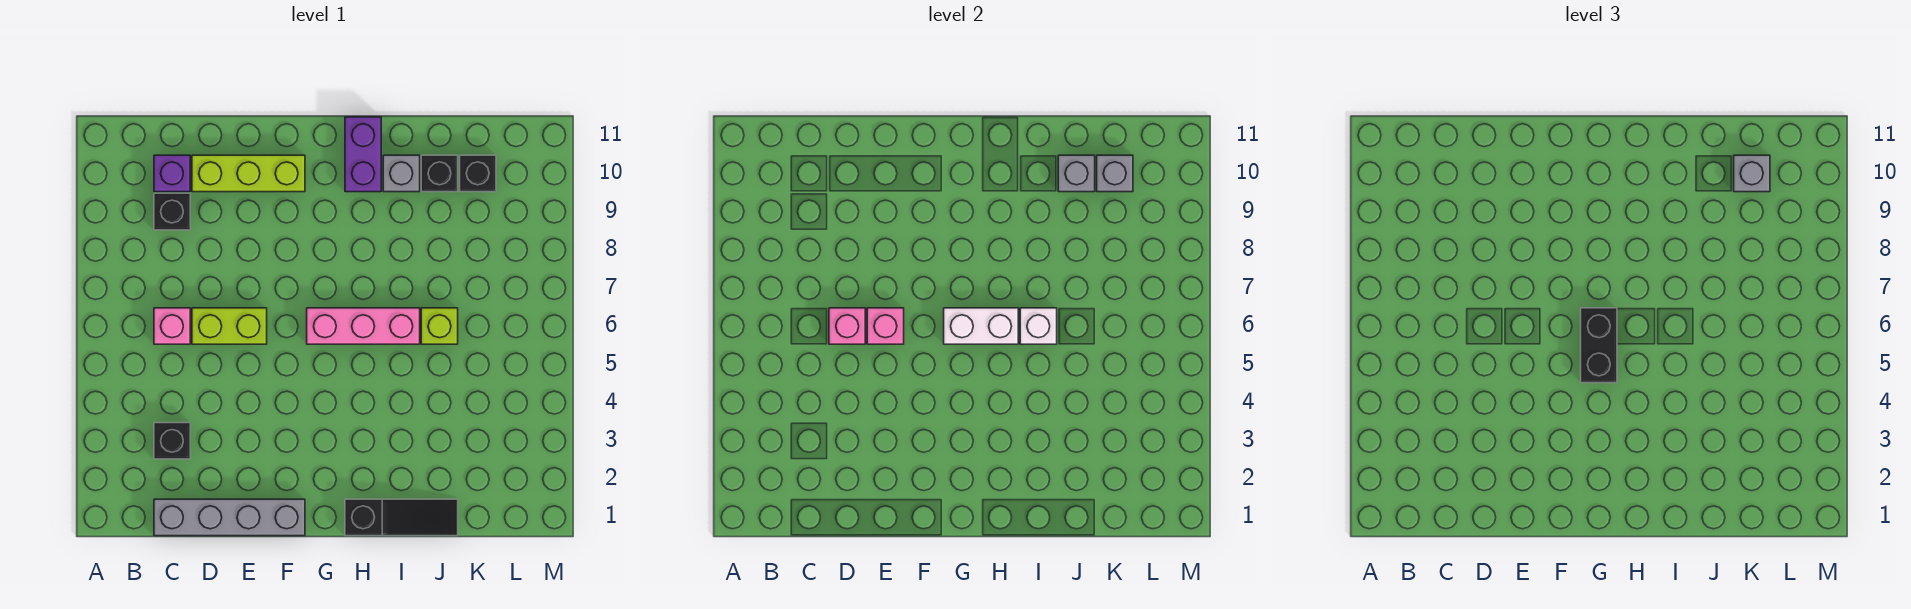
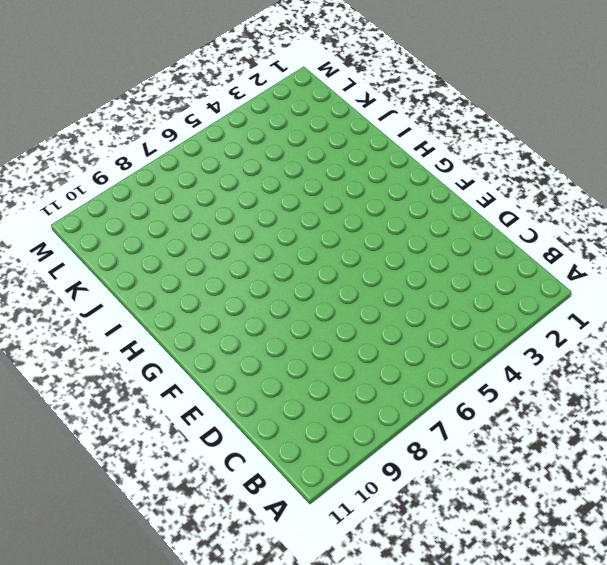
none -> grey brick C1:F1 level 1
none -> black brick C3 level 1
none -> pink brick C6 level 1

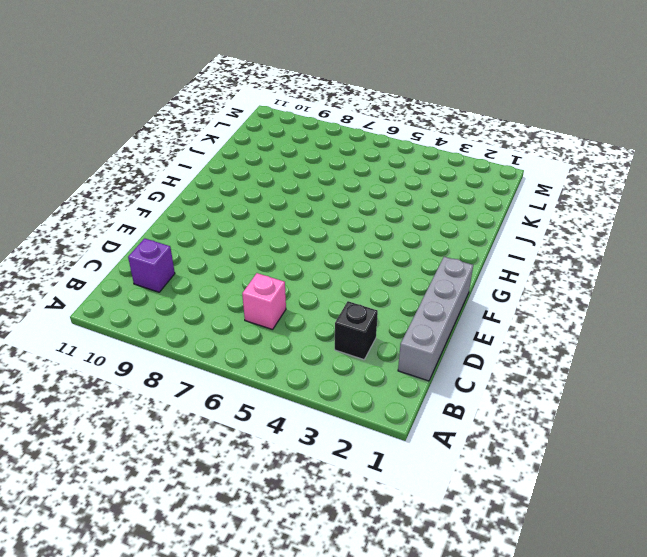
none -> black brick C9 level 1
none -> lime brick D6:E6 level 1
none -> lime brick D10:F10 level 1

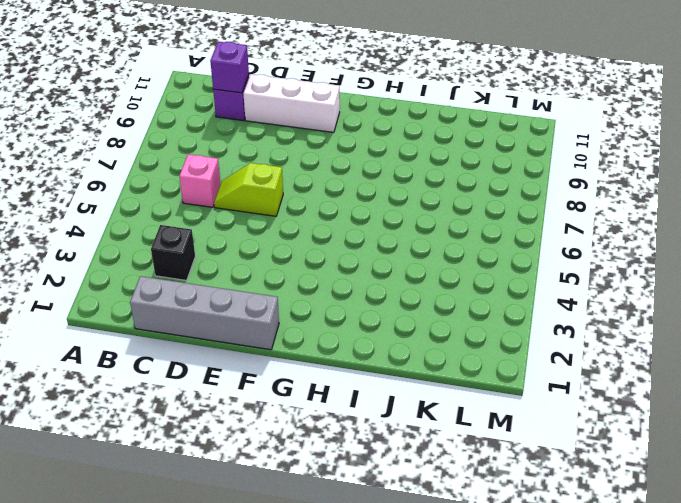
purple brick C10 level 2 -> none
lime slope D6:E6 level 1 top E -> lime brick D6:E6 level 1
white brick D10:F10 level 1 -> lime brick D10:F10 level 1
none -> black brick C9 level 1
none -> pink brick G6:I6 level 1
none -> black slope H1:J1 level 1 top H

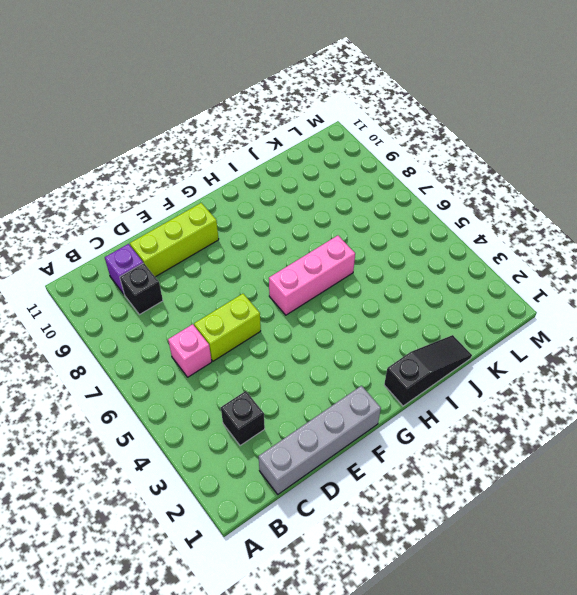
none -> purple brick H10:H11 level 1
none -> grey brick I10 level 1
none -> lime brick J6 level 1

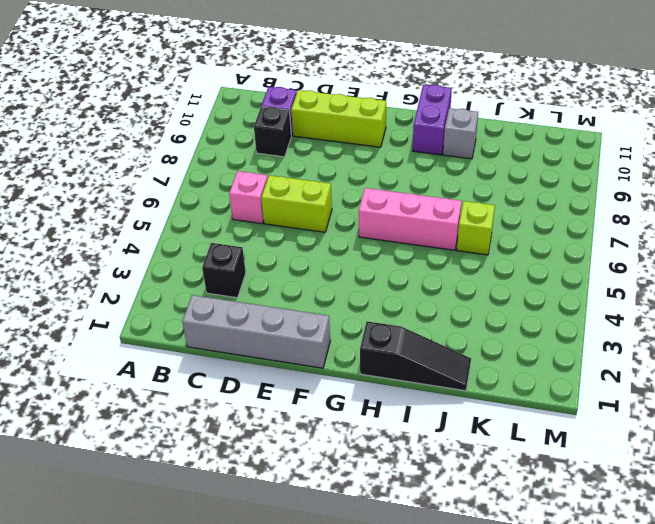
none -> black brick J10 level 1
none -> black brick K10 level 1
none -> pink brick D6 level 2

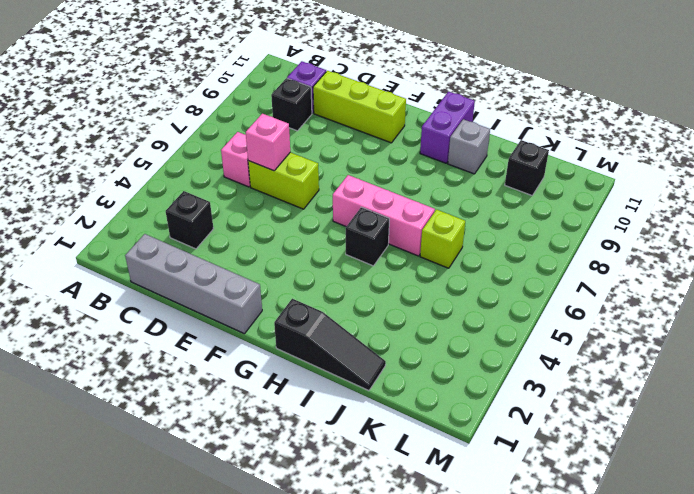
black brick H5 level 1 -> black brick J10 level 1
none -> pink brick E6 level 2
none -> white brick G6:H6 level 2
none -> white brick I6 level 2

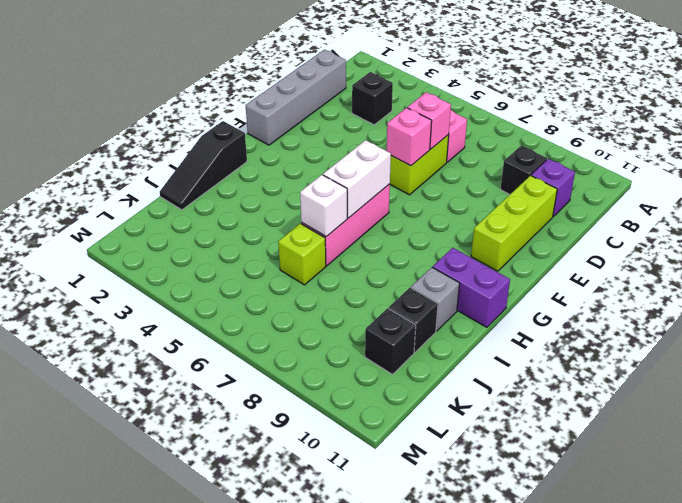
none -> grey brick J10 level 2
none -> grey brick K10 level 2
none -> black brick G5:G6 level 3

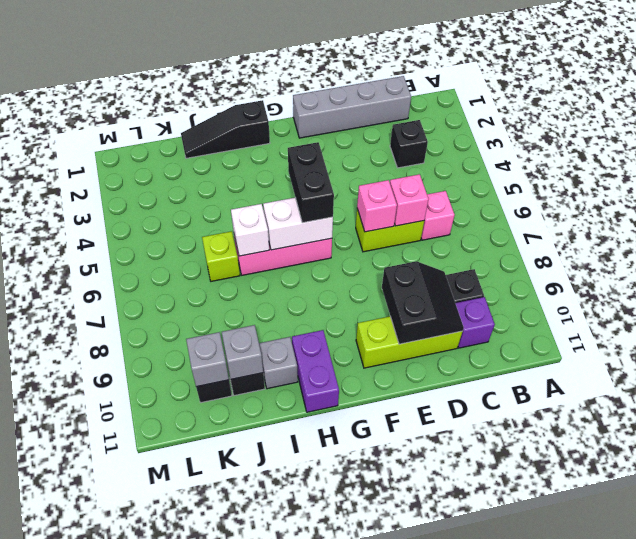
black slope D9:E10 level 2 top E -> none
none -> grey brick K10 level 3

